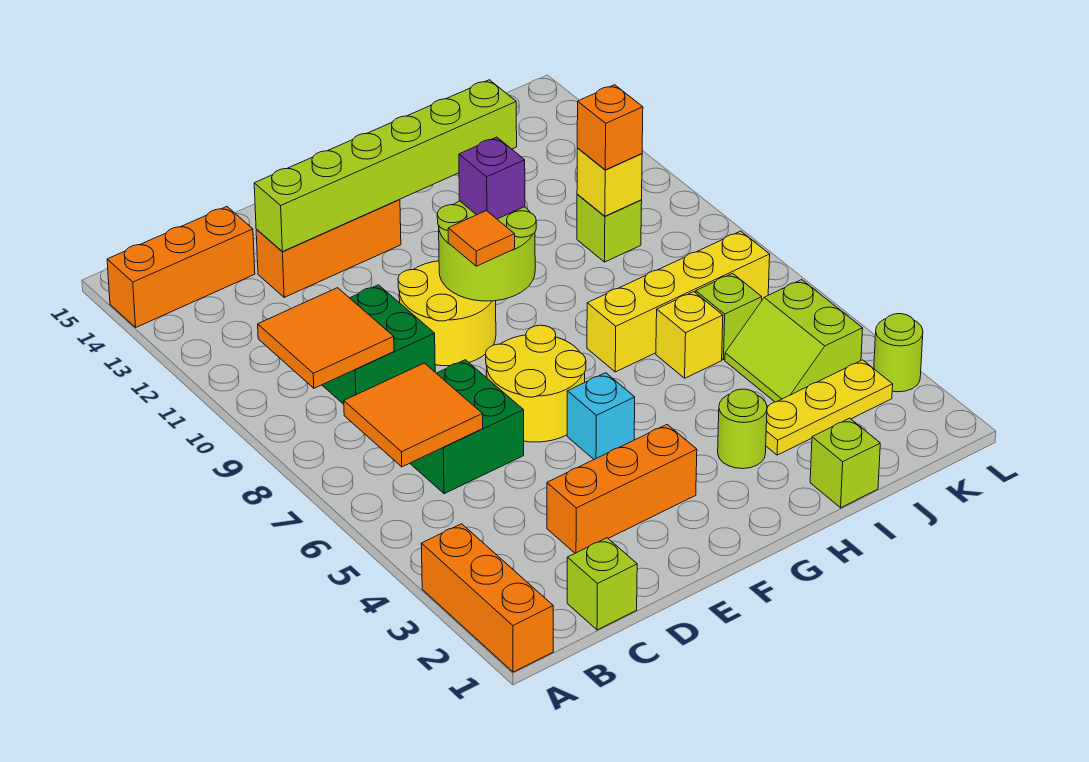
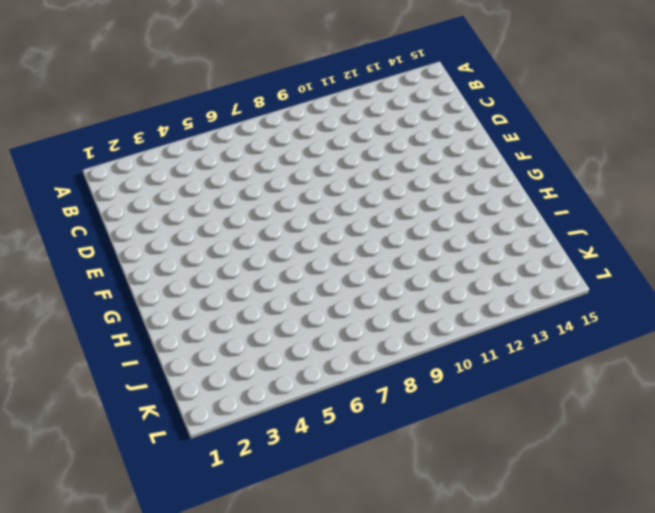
none -> orange brick A1:A3 level 1
none -> orange brick A14:C14 level 1
none -> lime brick C1 level 1

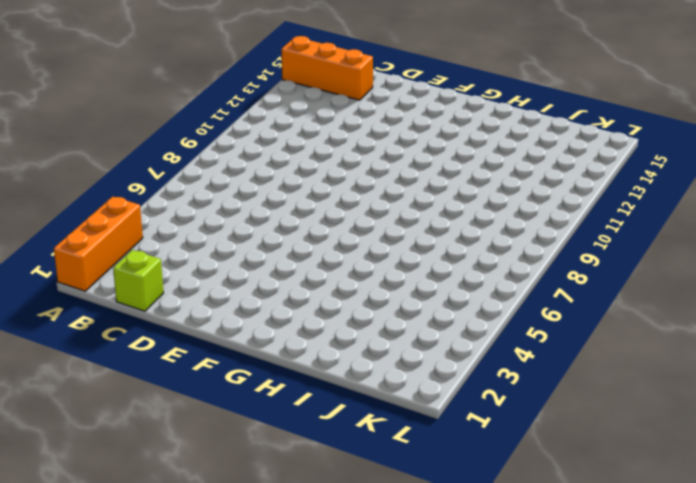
none -> green brick C6:D7 level 1
none -> green brick C9:D10 level 1
none -> orange brick D3:F3 level 1

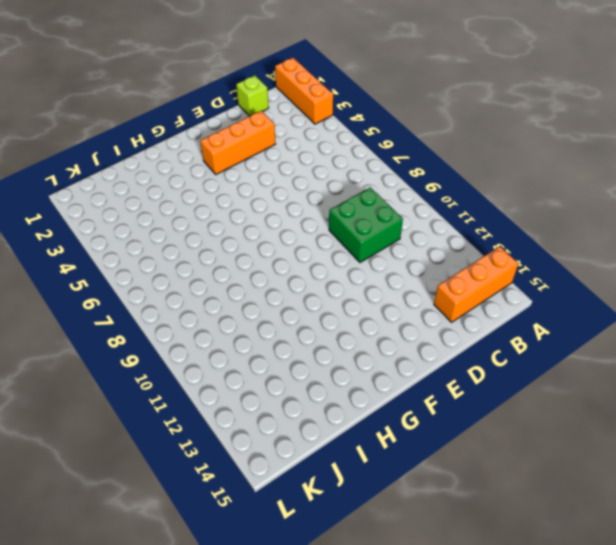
none -> green brick C6:D7 level 1
none -> orange brick D13:F13 level 1
none -> yellow round brick E6:F7 level 1

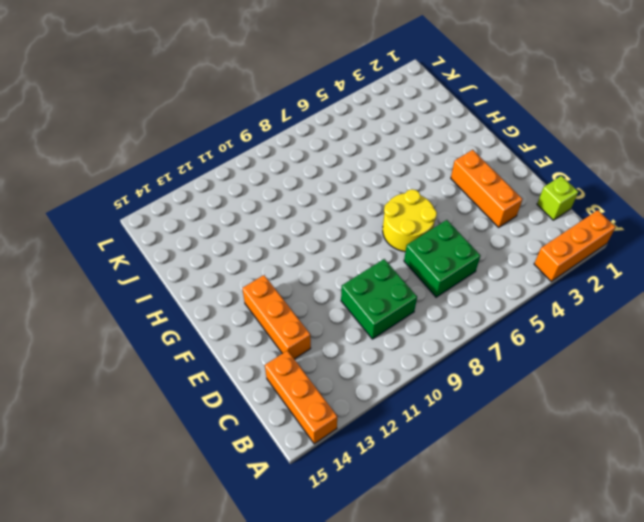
none -> yellow round brick E9:F10 level 1
none -> cyan brick F5 level 1
none -> lime round brick H3 level 1

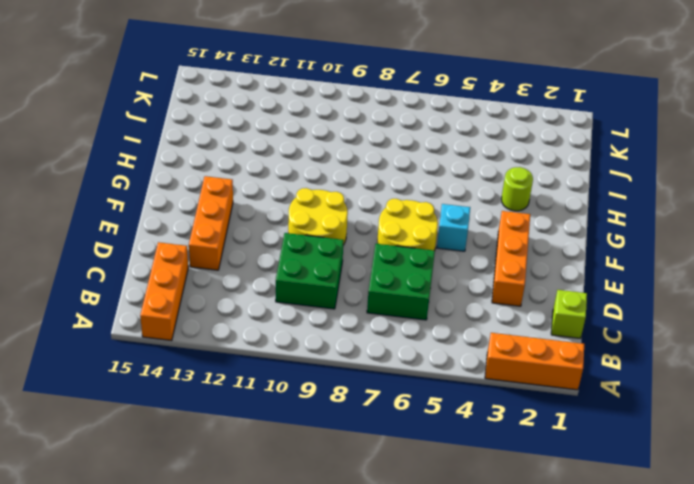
none -> yellow brick H7:K7 level 1
none -> lime brick I1 level 1
none -> yellow plate I3:K3 level 1

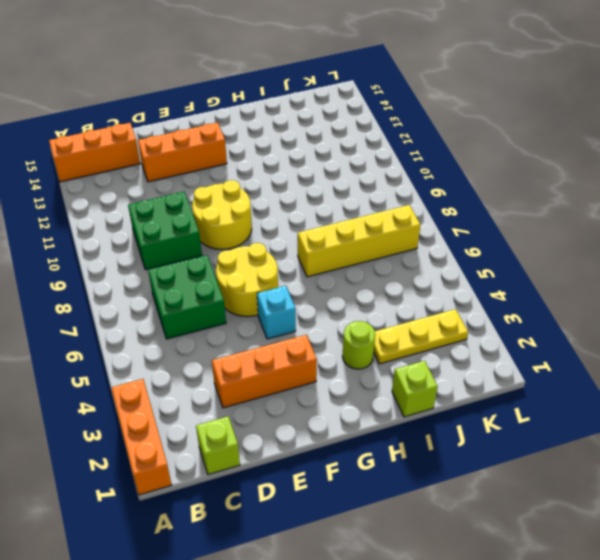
none -> yellow brick I6 level 1
none -> lime slope J4:K5 level 1 top K
none -> lime brick J6 level 1

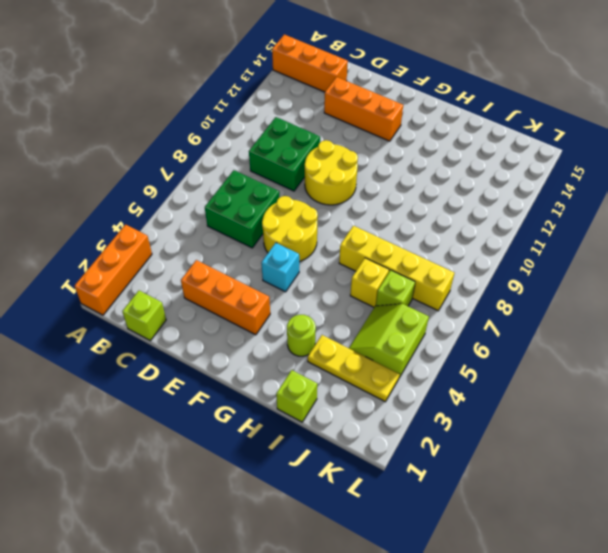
none -> lime brick J10 level 1
none -> lime round brick L3 level 1
none -> orange tile B6:C7 level 2

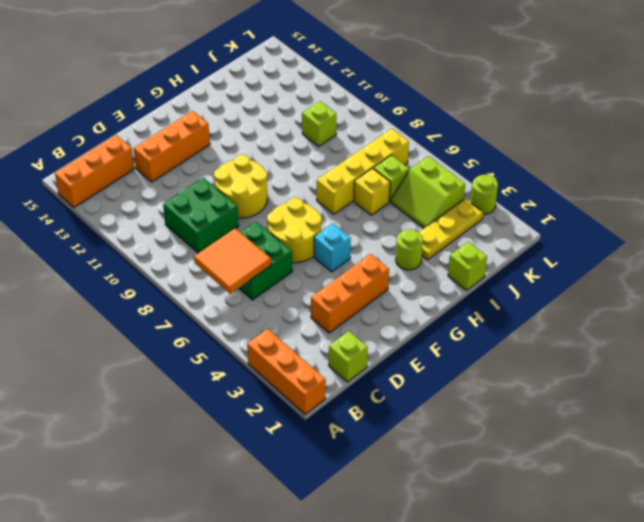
none -> orange tile B9:C10 level 2
none -> lime brick D13:I13 level 2
none -> lime round brick F9:G10 level 2

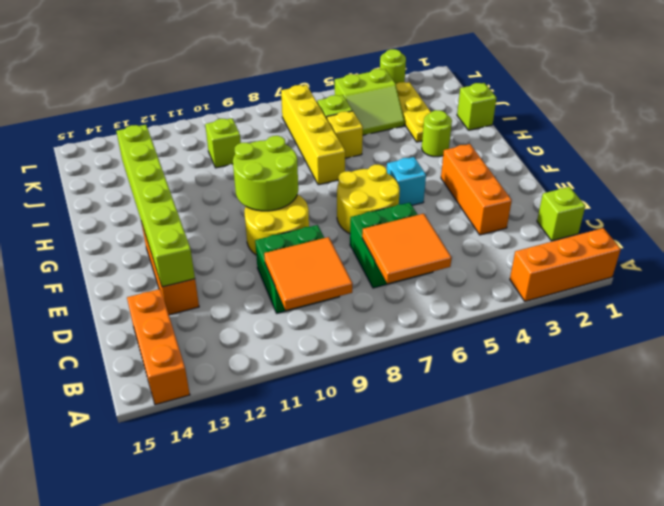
none -> yellow brick J10 level 2
none -> orange tile F9 level 3
none -> purple brick G10 level 3

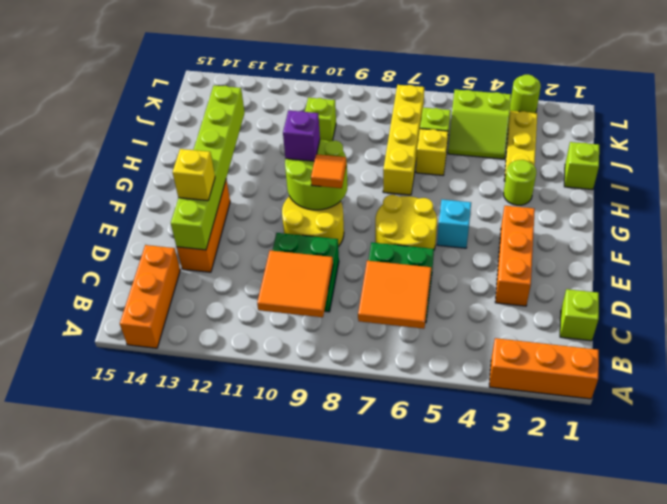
yellow brick E13 level 3 -> yellow brick J10 level 2
none -> orange brick J10 level 3

